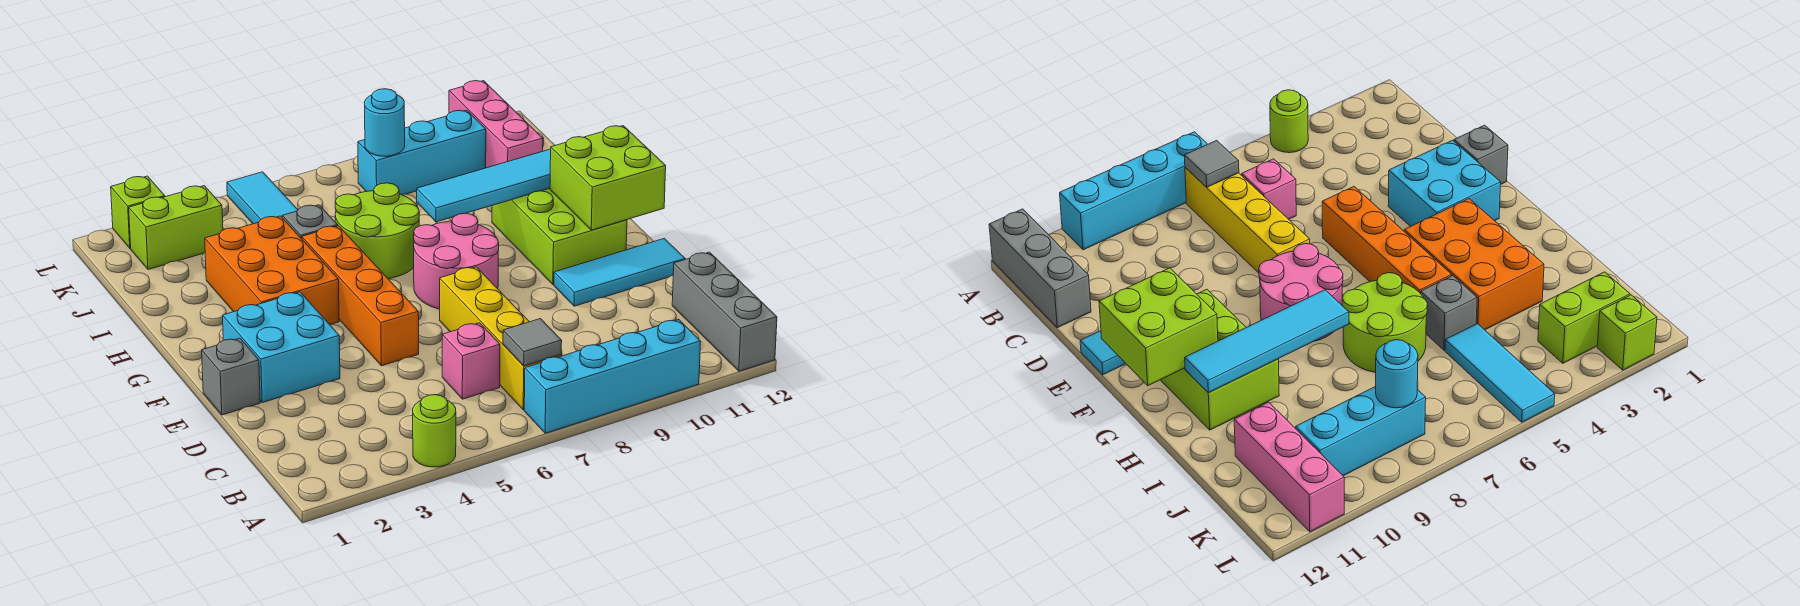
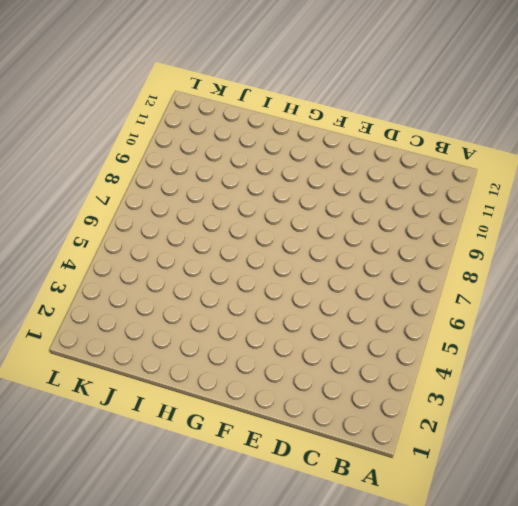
none -> lime round brick A4 level 1
none -> cyan brick A7:A10 level 1
none -> grey brick A12:C12 level 1

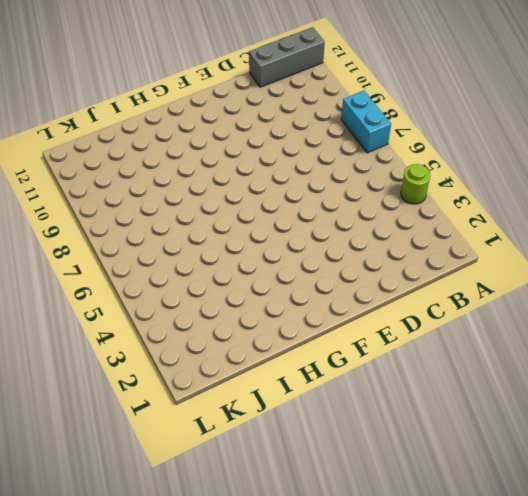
cyan brick A7:A8 level 1 -> cyan brick A7:A10 level 1
none -> yellow brick B7:E7 level 1
none -> pink brick C6 level 1
none -> grey brick E1 level 1

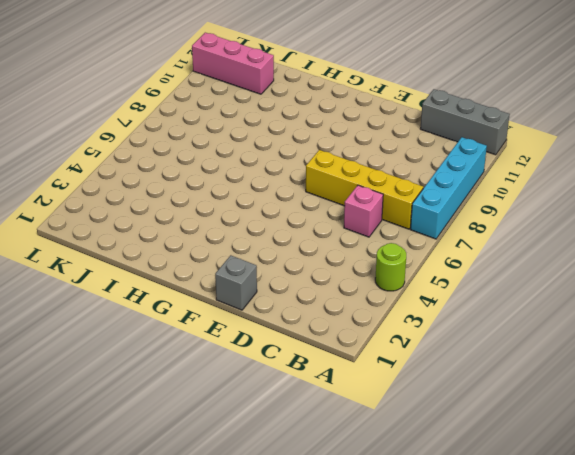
none -> cyan brick E2:F3 level 1
none -> orange brick E5:H5 level 1
none -> cyan tile E10:E12 level 1

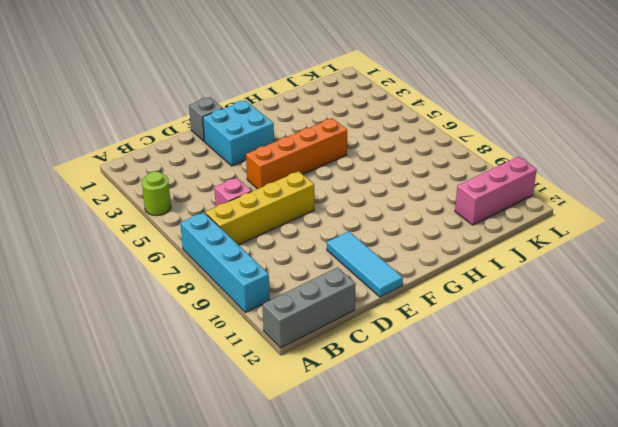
none -> pink round brick F7:G8 level 1
none -> lime brick F10:H11 level 1
none -> orange brick G3:I4 level 1

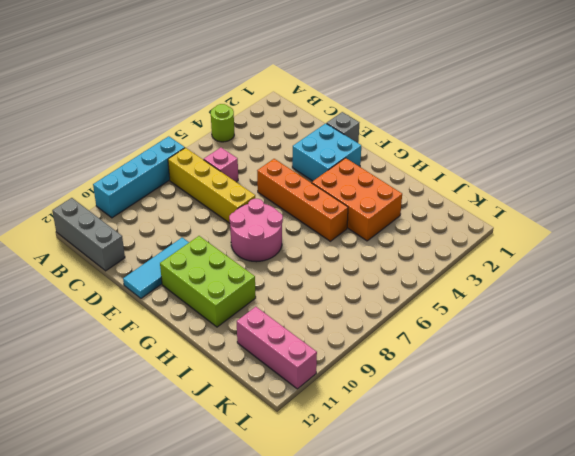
none -> lime round brick H6:I7 level 1
none -> grey brick I5 level 1
none -> cyan tile J5:L5 level 1

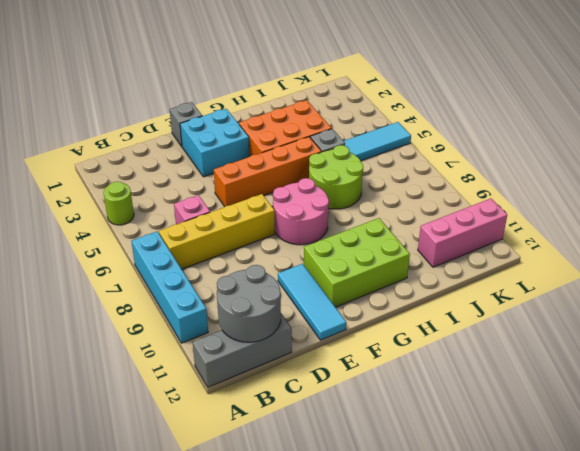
grey round brick B11:C12 level 2 -> none
none -> lime brick K2:K3 level 1
none -> cyan brick K8:K10 level 1
none -> lime brick L2 level 1

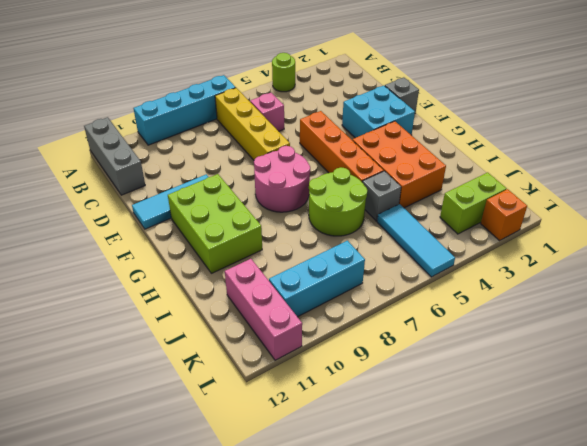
orange brick L2 level 1 -> lime brick L2 level 1
none -> grey tile B7 level 2
none -> lime brick F11:G12 level 2
none -> cyan tile H8:H11 level 2

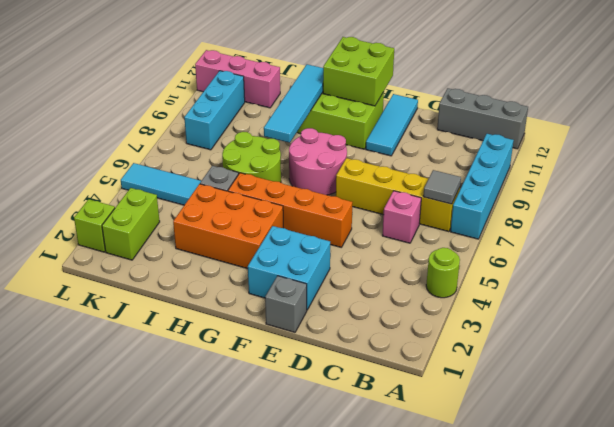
none -> cyan round brick K8 level 2

